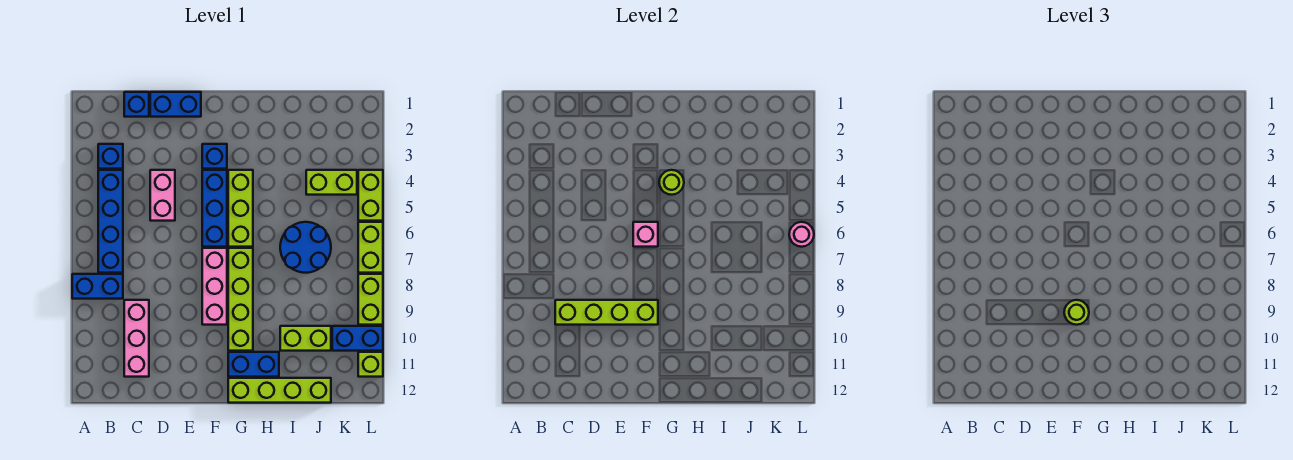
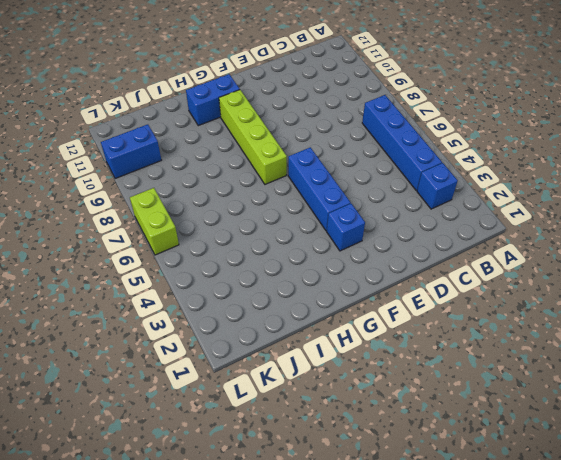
none -> blue brick A8:B8 level 1
none -> blue brick C1 level 1
none -> pink brick C9:C11 level 1

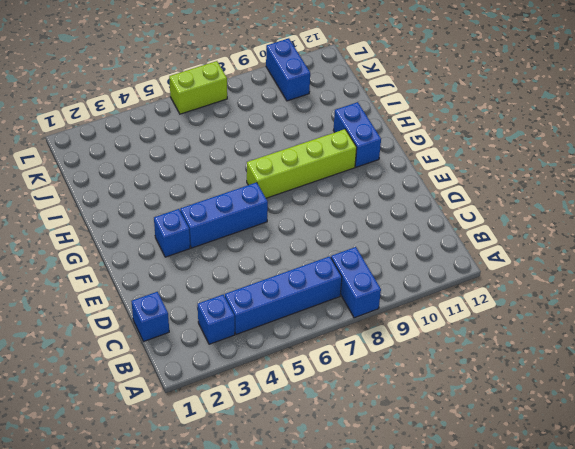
none -> pink brick C9:C11 level 1
none -> blue brick D1:E1 level 1
none -> pink brick D4:D5 level 1

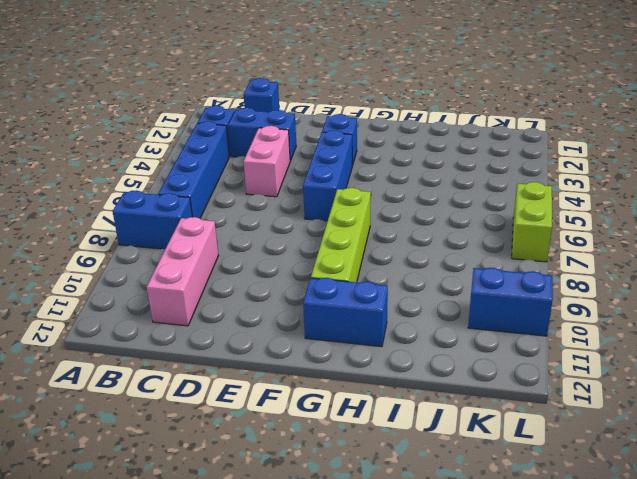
blue brick C3:D3 level 1 -> blue brick D1:E1 level 1
none -> pink brick F7:F9 level 1
none -> lime brick G4:G6 level 1
none -> lime brick G12:J12 level 1

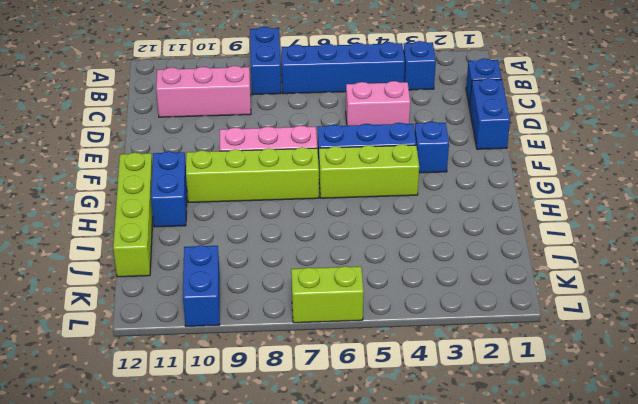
none -> blue round brick I6:J7 level 1
none -> lime brick I10:J10 level 1
none -> lime brick J4:K4 level 1

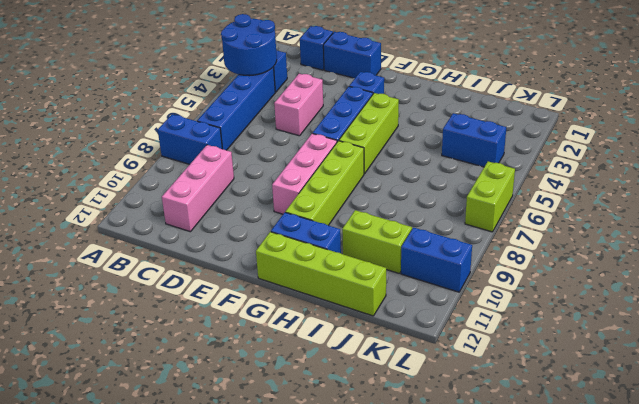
blue round brick A3:B4 level 2 -> blue round brick I6:J7 level 1
blue brick J4:K4 level 1 -> lime brick J4:K4 level 1
none -> lime brick L4:L5 level 1
none -> lime brick L8:L9 level 1
none -> lime brick L11 level 1

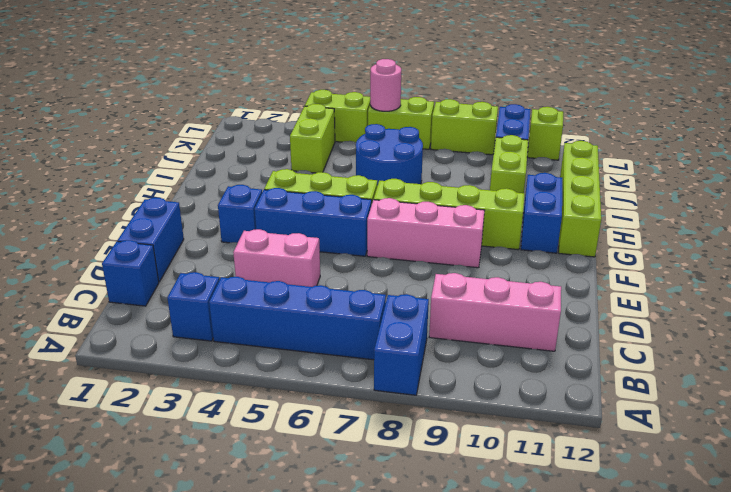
none -> lime brick C9:F9 level 2
none -> pink brick F6 level 2
none -> lime round brick G4 level 2

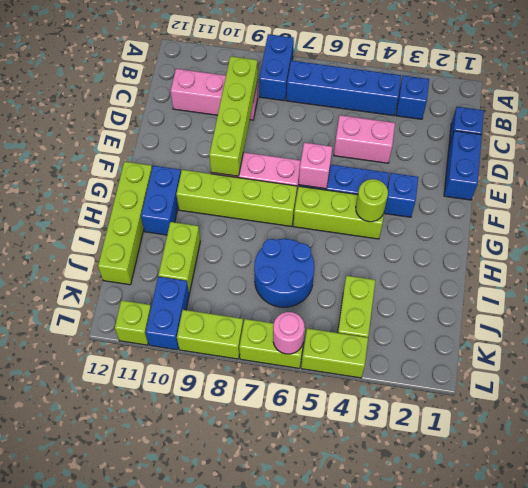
none -> lime round brick F9 level 3

